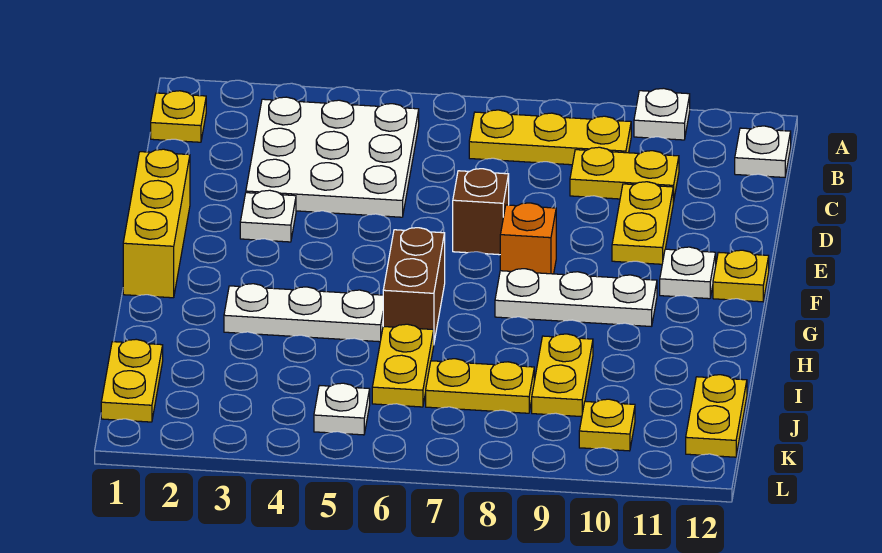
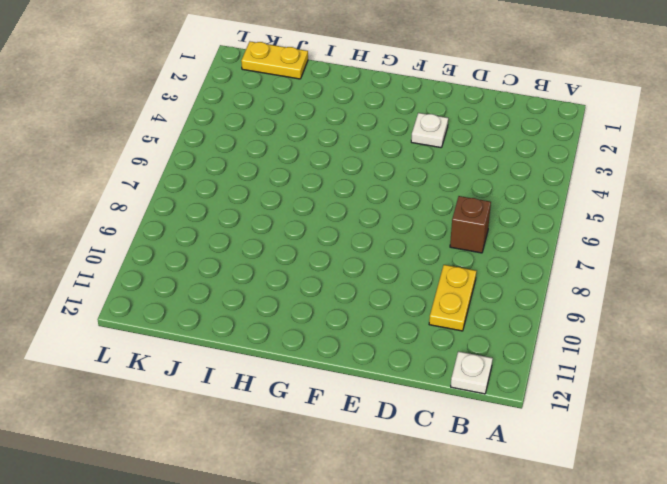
brown brick C7 level 1 -> brown brick E7 level 1
none -> white plate A10 level 1
none -> yellow plate B1 level 1
none -> white plate B3:D5 level 1

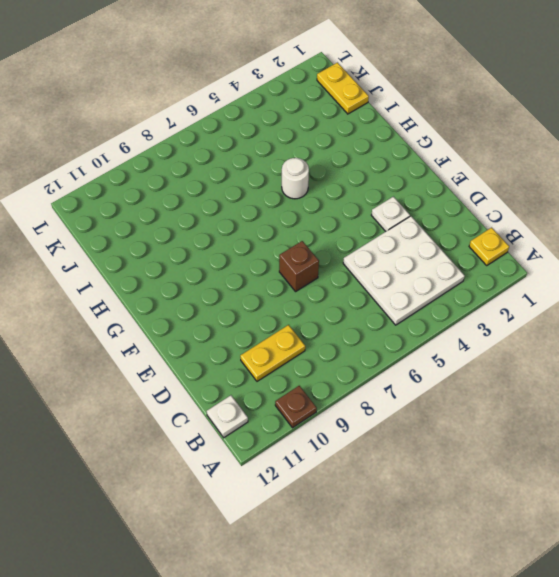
brown plate A10 level 1 -> white plate A10 level 1
white round brick H5 level 1 -> white plate H3:H5 level 1
none -> yellow plate B7:B9 level 1
none -> yellow plate D10:E10 level 1
none -> yellow brick E1:G1 level 1

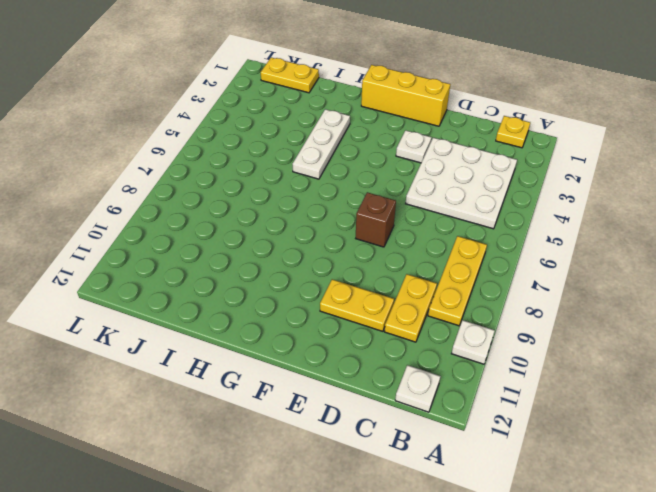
none -> orange brick F8 level 1
none -> white plate F11 level 1
none -> yellow plate F12 level 1

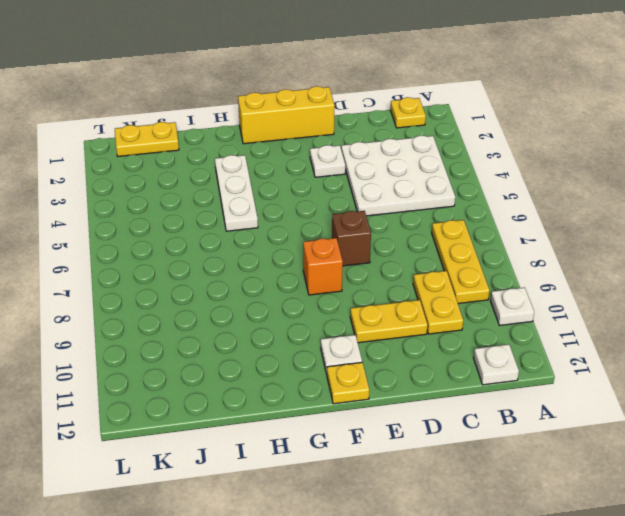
none -> brown brick G6:H6 level 1
none -> white plate G8:G10 level 1
none -> yellow plate I6:J6 level 1

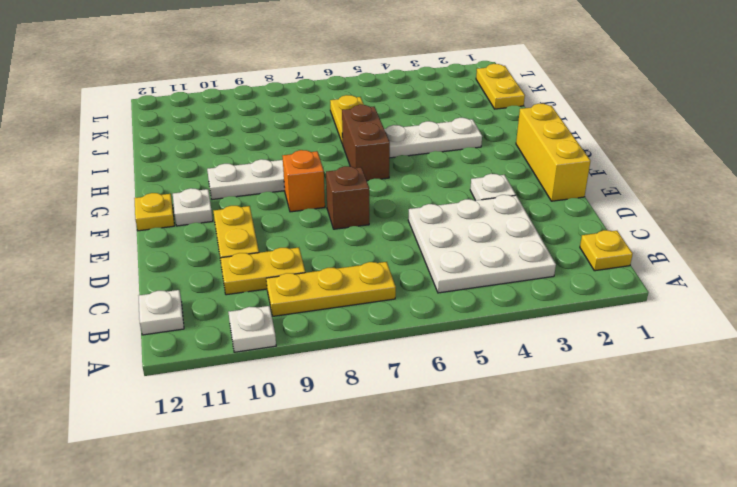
none -> yellow plate I9:J9 level 1
none -> yellow plate J7:J8 level 1
none -> yellow plate J12:K12 level 1

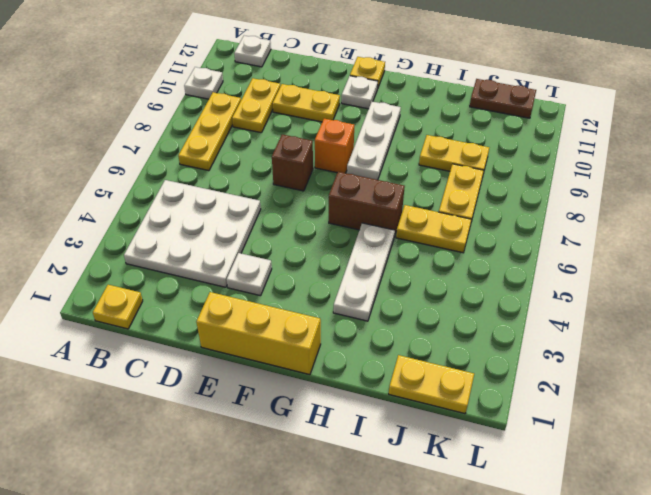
brown plate J12:K12 level 1 -> yellow plate J12:K12 level 1
none -> white plate K5 level 1
none -> yellow plate K10 level 1

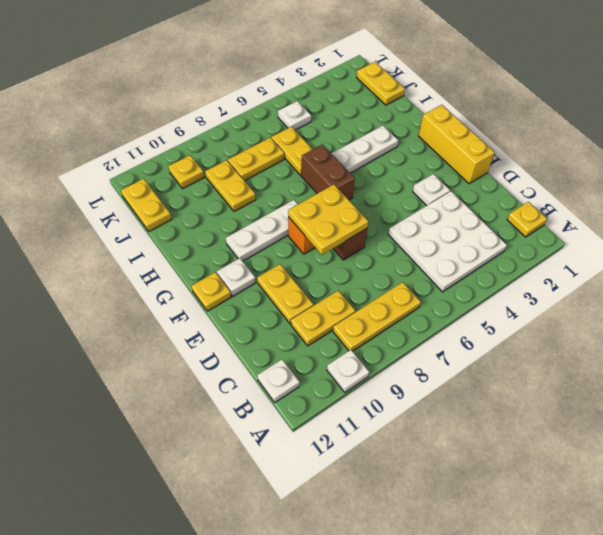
yellow plate E7:F8 level 2 -> none

